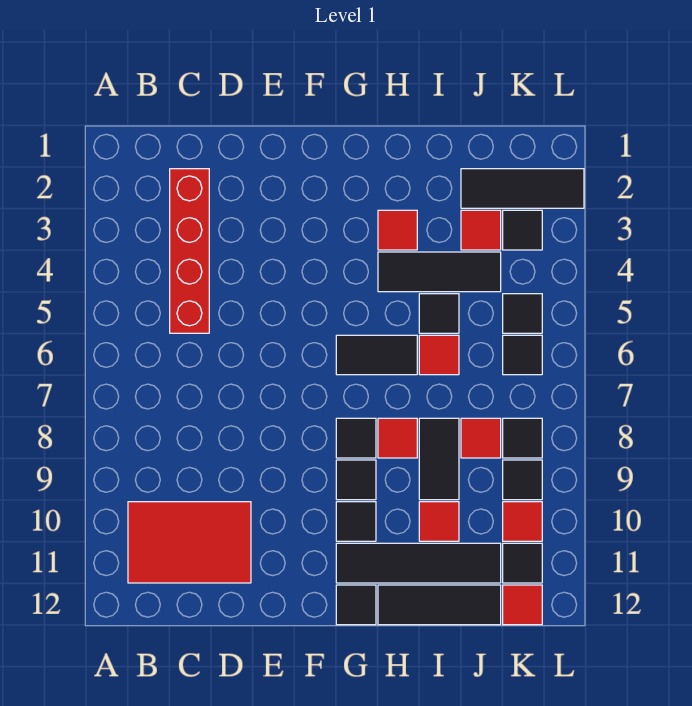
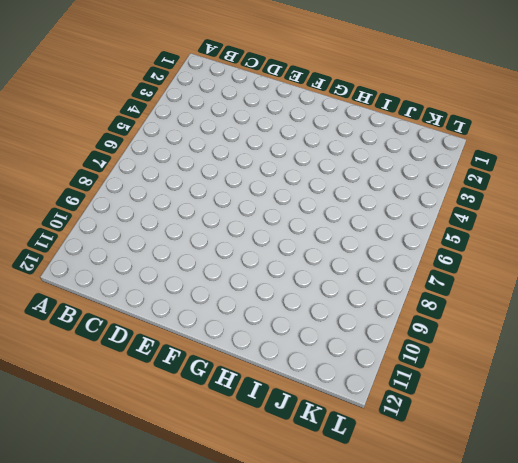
none -> red tile B10:D11 level 1
none -> red brick C2:C5 level 1
none -> black tile G6:H6 level 1

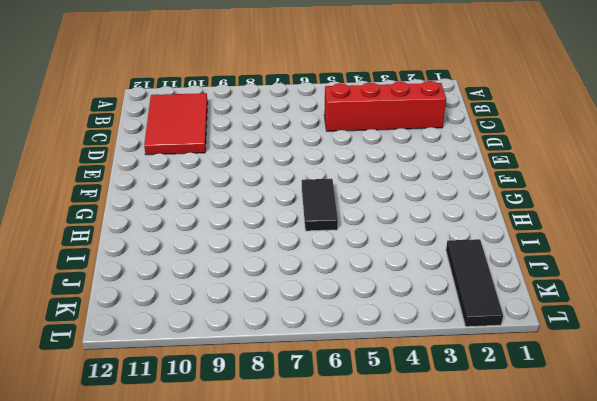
none -> black tile G8 level 1
none -> black tile G9 level 1
none -> black tile G10 level 1

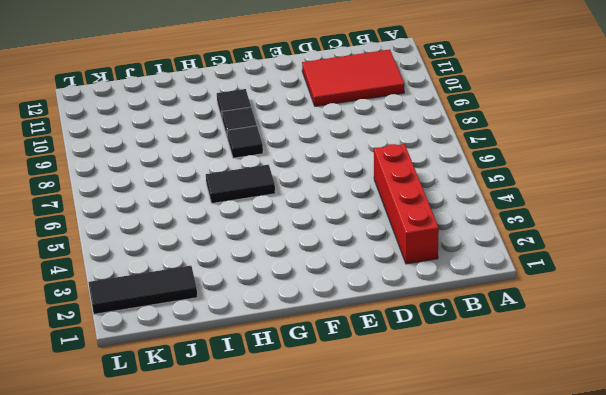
none -> black tile G11:J11 level 1
none -> black tile G12 level 1
none -> red tile H3 level 1

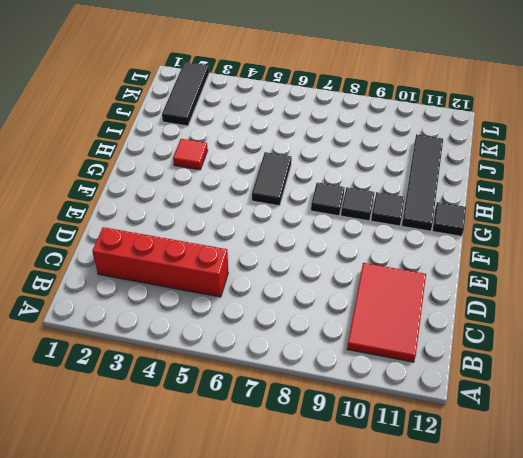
none -> black tile H4:J4 level 1
none -> red tile H8 level 1
none -> black tile H12:J12 level 1

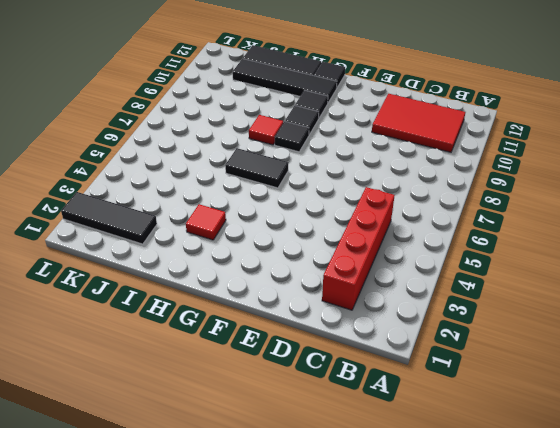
none -> black tile H4:J4 level 1
none -> black tile I5 level 1
none -> red tile I6 level 1

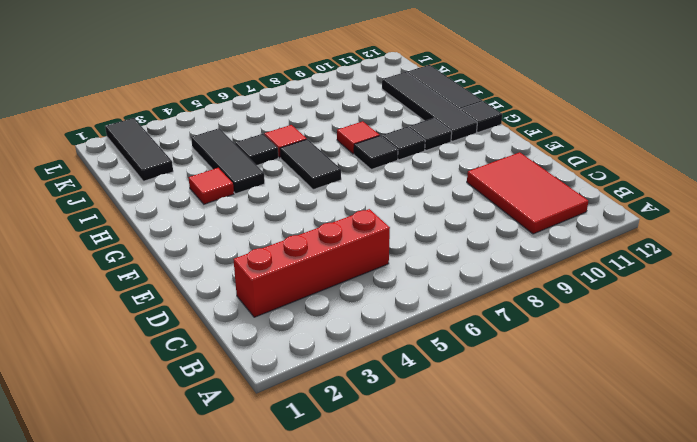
none -> black tile I8:I9 level 1
none -> red tile I10 level 1
none -> red tile J3 level 1

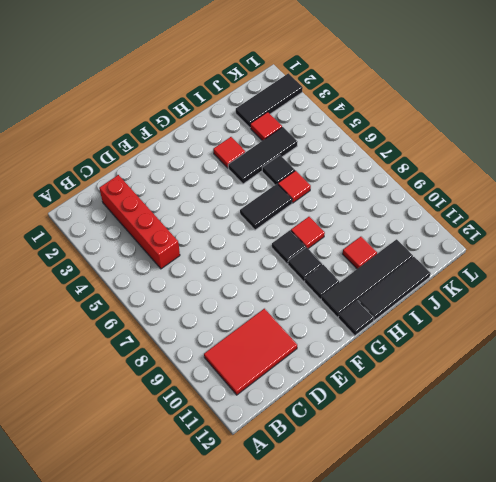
none -> black tile I8:I9 level 1
none -> red tile J8 level 1
none -> black tile K3 level 1

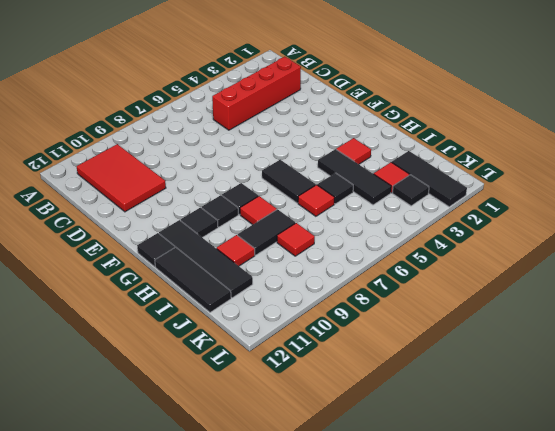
none -> black tile K5 level 1
none -> black tile K6 level 1
none -> black tile K8 level 1

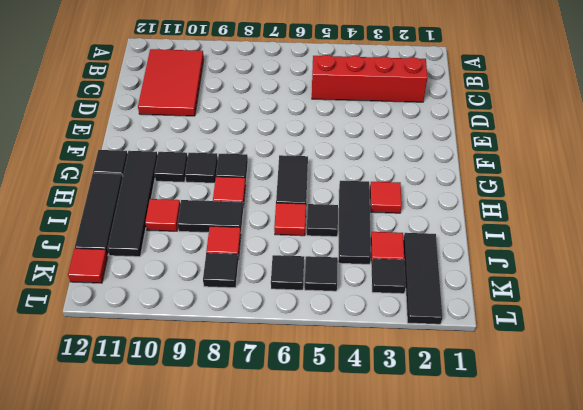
none -> black tile K9 level 1
none -> red tile K10 level 1
none -> black tile K11 level 1

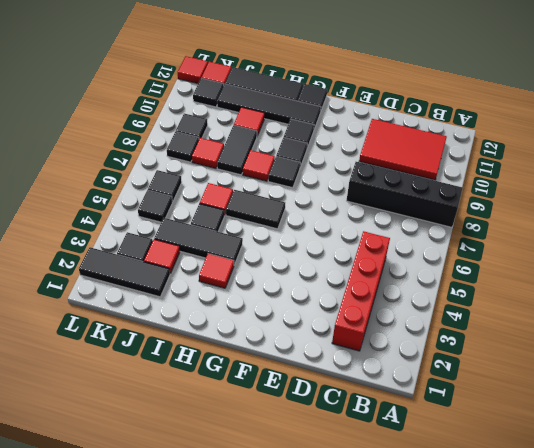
black brick A8:D8 level 1 -> none
red tile L12 level 1 -> red tile K10 level 1

